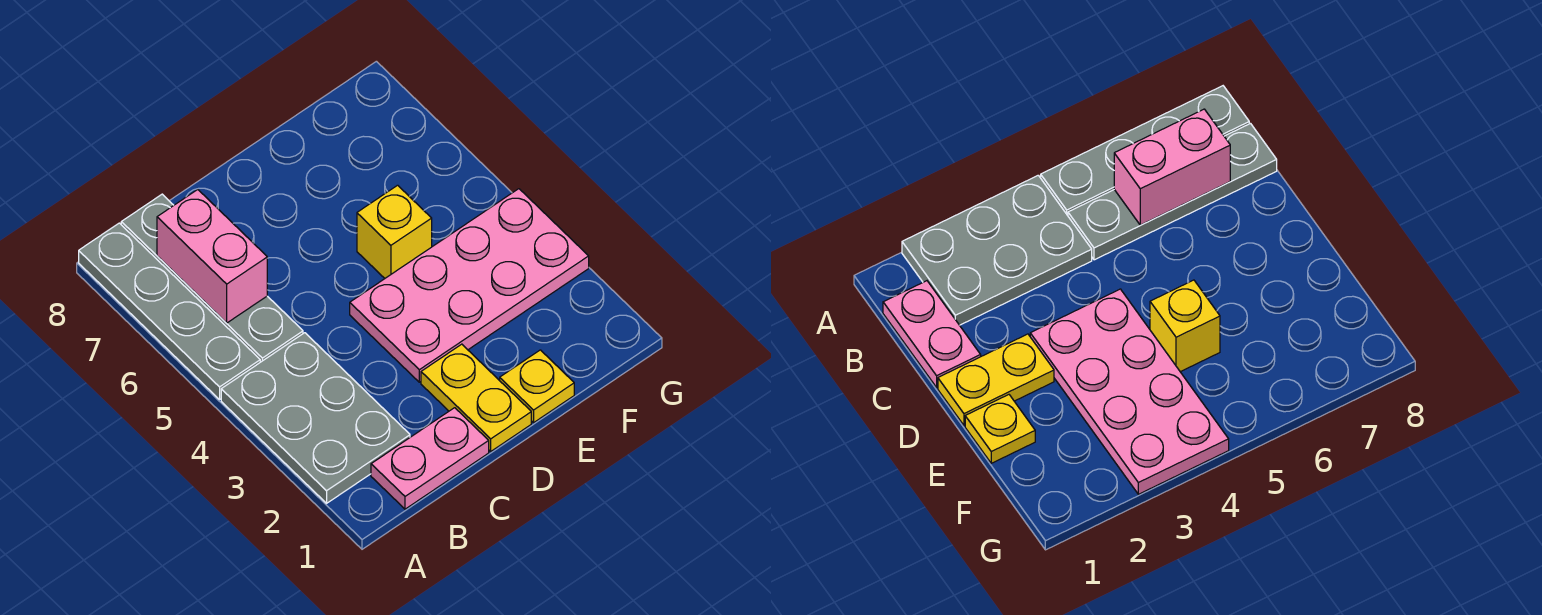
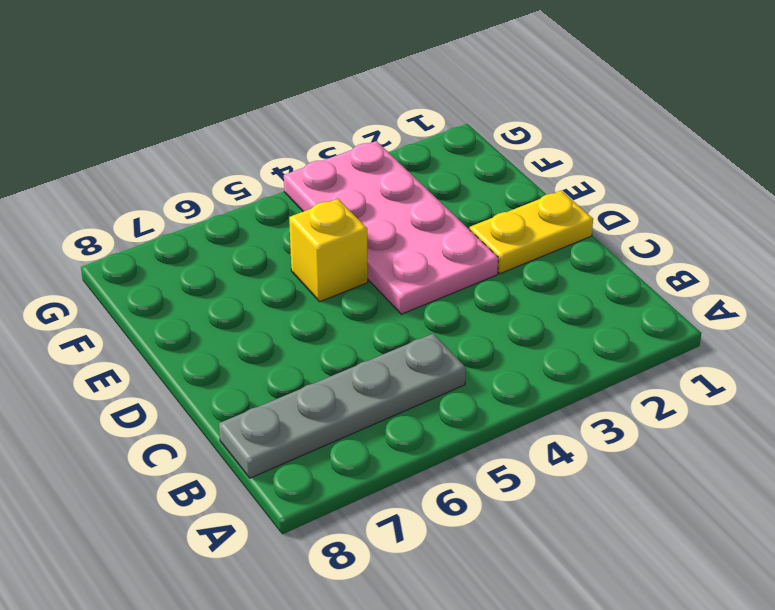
none -> grey plate A2:B4 level 1
none -> grey plate A5:A8 level 1

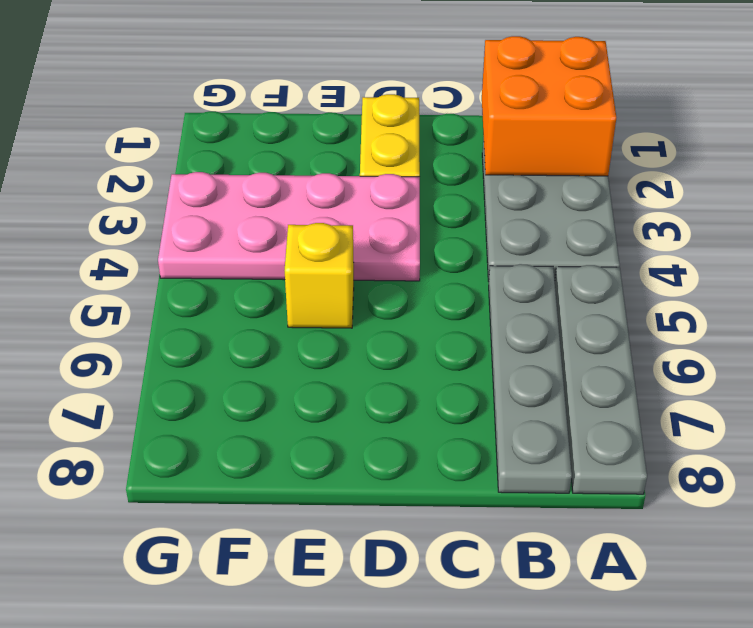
orange brick A1:B2 level 2 -> none
none -> pink plate B1:C1 level 1
none -> yellow plate E1 level 1

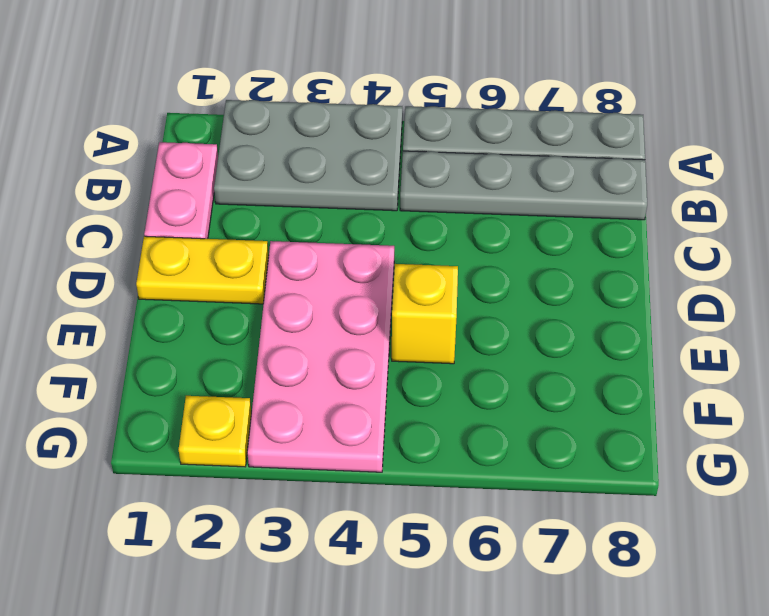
yellow plate G2 level 1 -> yellow plate E1 level 1
none -> pink brick B6:B7 level 2

